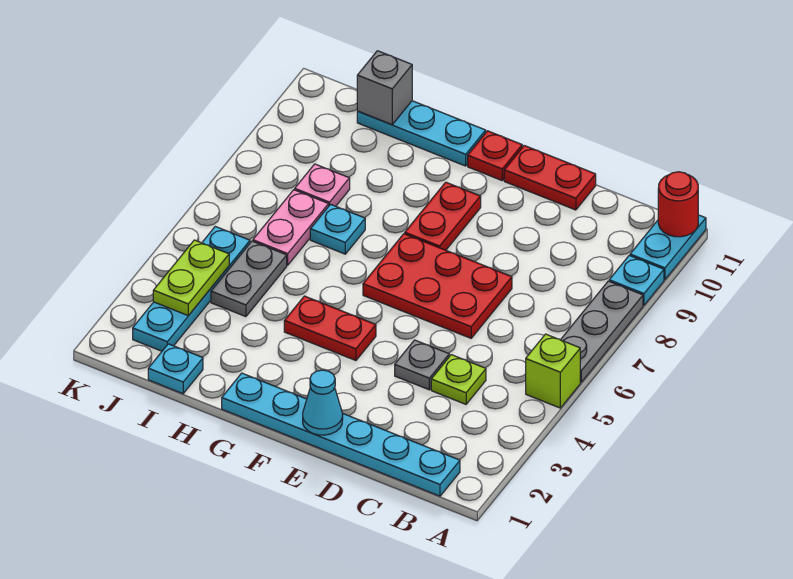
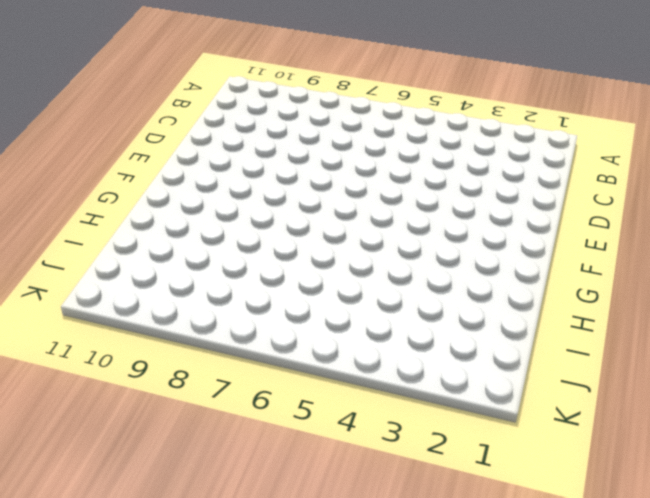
none -> lime brick A5 level 1
none -> grey plate A6:A8 level 1
none -> cyan plate A9 level 1

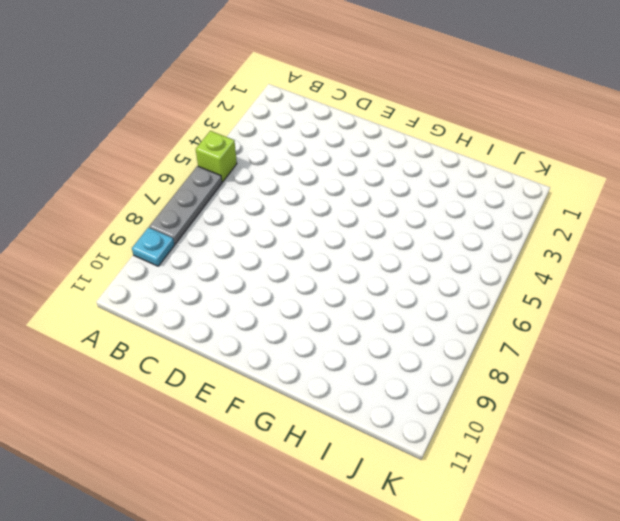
none -> cyan plate A10:A11 level 1
none -> cyan plate B1:G1 level 1
none -> lime plate C4 level 1

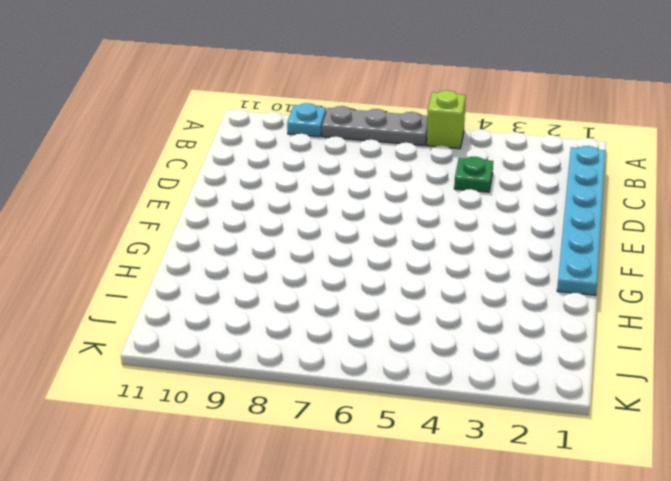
green plate C4 level 1 -> lime plate C4 level 1
none -> cyan plate A10:A11 level 1
none -> grey plate D4 level 1
none -> red plate D6:F7 level 1

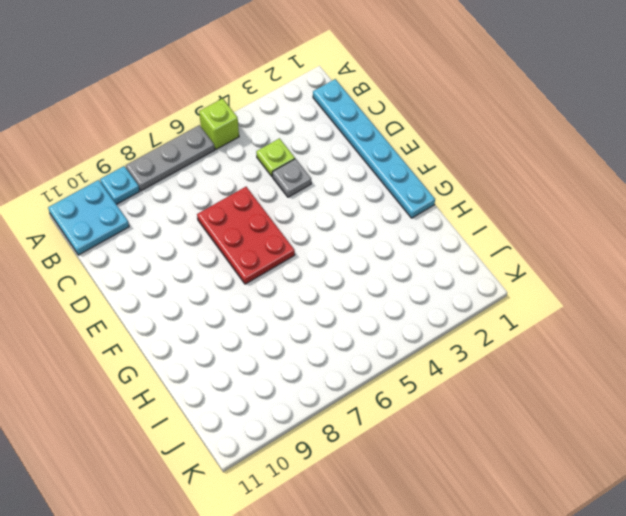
cyan plate A10:B11 level 1 -> cyan plate A10:A11 level 1
none -> red plate D11:E11 level 1
none -> red plate F4:G4 level 1
none -> red plate F8:F9 level 1

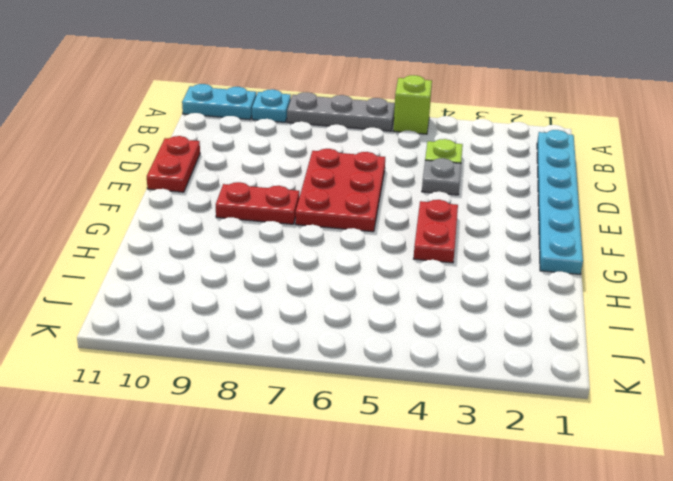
none -> red plate F11 level 1
none -> cyan plate G11:I11 level 1
none -> cyan plate H7 level 1

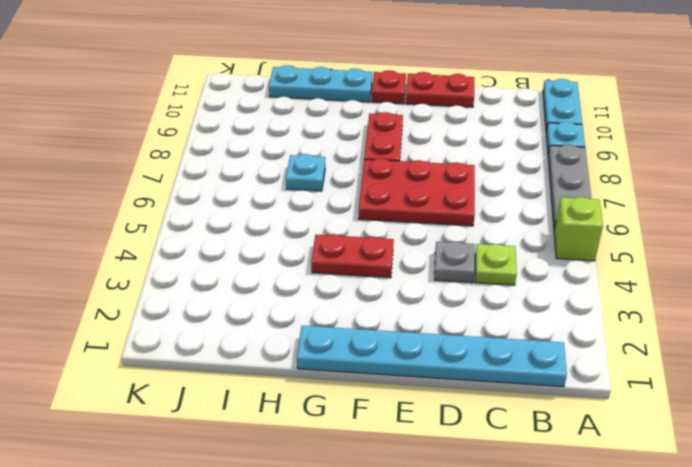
none -> cyan plate I1 level 1
none -> grey plate I4:I5 level 1
none -> pink plate I6:I7 level 1

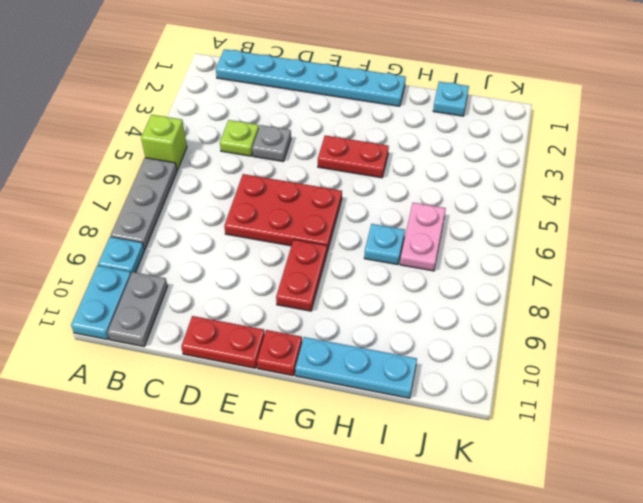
grey plate B10:B11 level 1 -> grey plate I4:I5 level 1
none -> pink plate I8 level 1
none -> cyan plate J2:J5 level 1
none -> red round brick A11 level 2

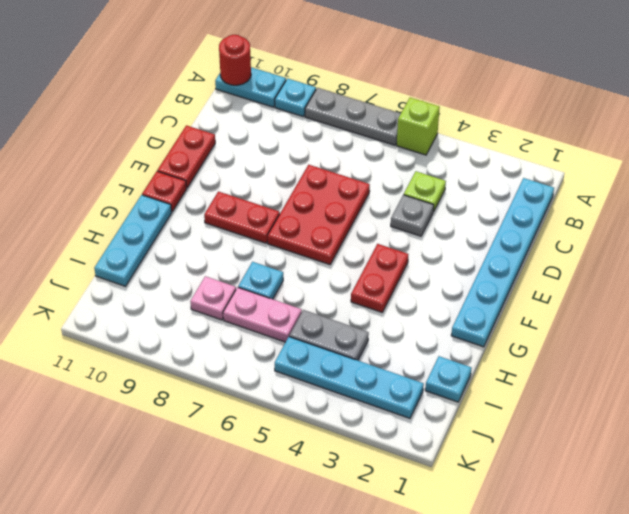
none -> cyan cone E1 level 2
none -> grey brick I11 level 2
none -> lime plate J3:J4 level 2

